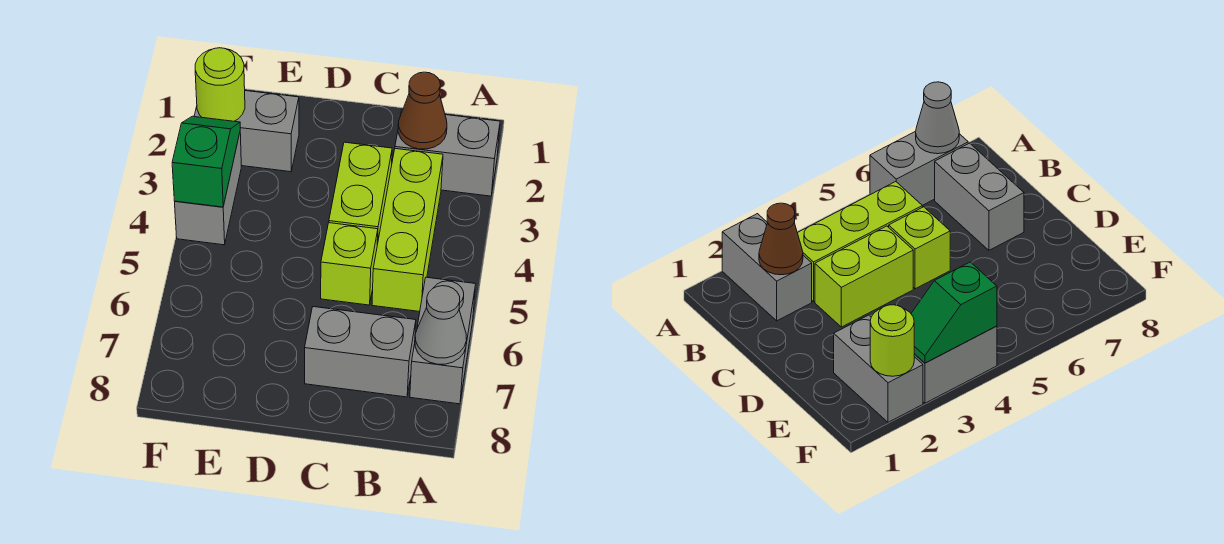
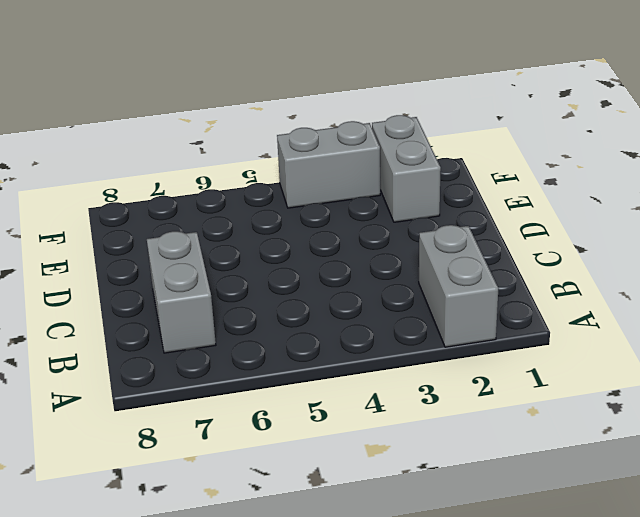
none -> grey brick A6:A7 level 1
none -> lime brick B3:B5 level 1
none -> lime brick C3:C4 level 1

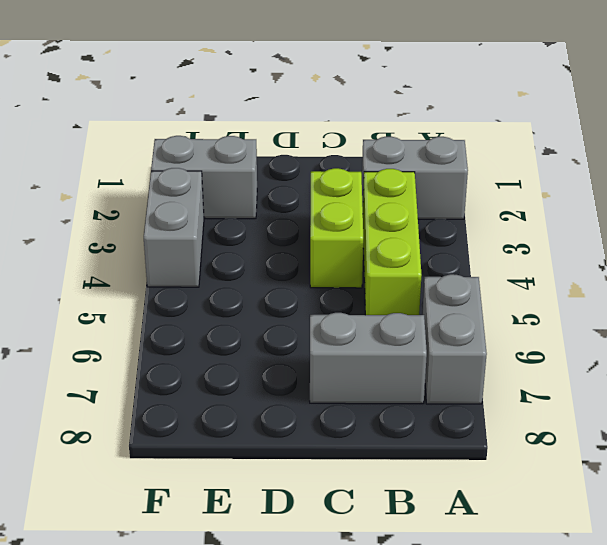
none -> lime brick C5 level 1
none -> grey cone A7 level 2
none -> brown cone B2 level 2

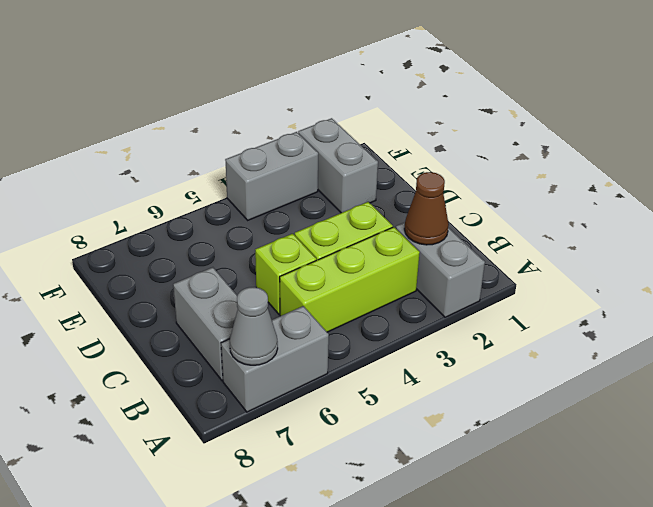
none -> lime round brick F2 level 2
none -> green slope F3:F4 level 2 top 4

